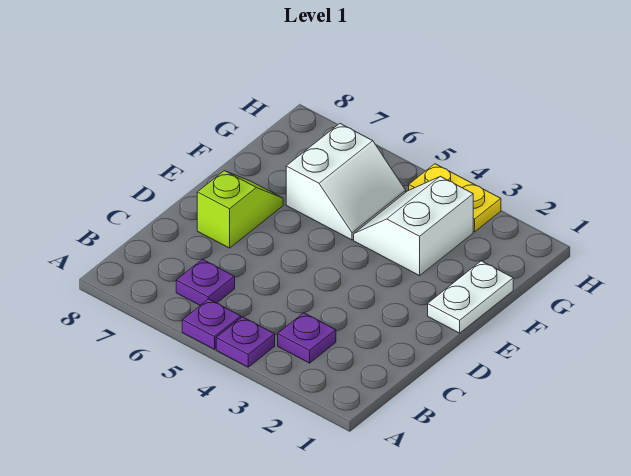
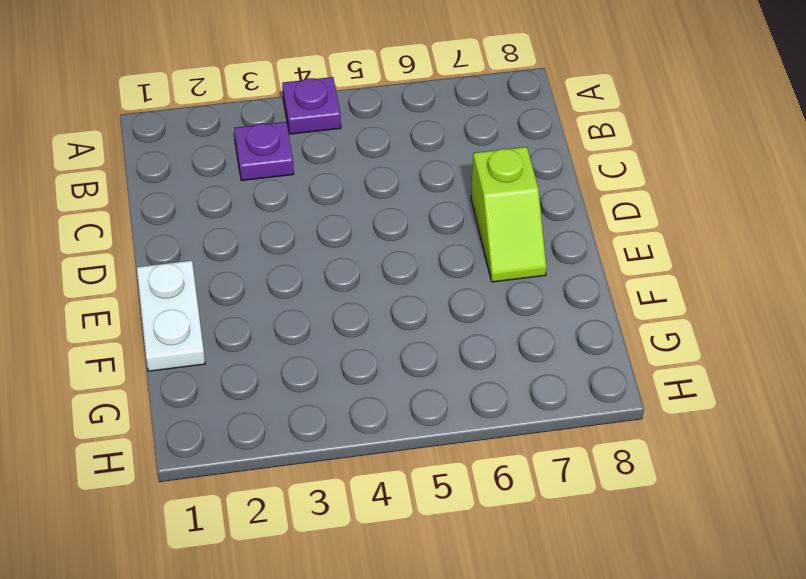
none -> purple plate A5 level 1
none -> purple plate B6 level 1

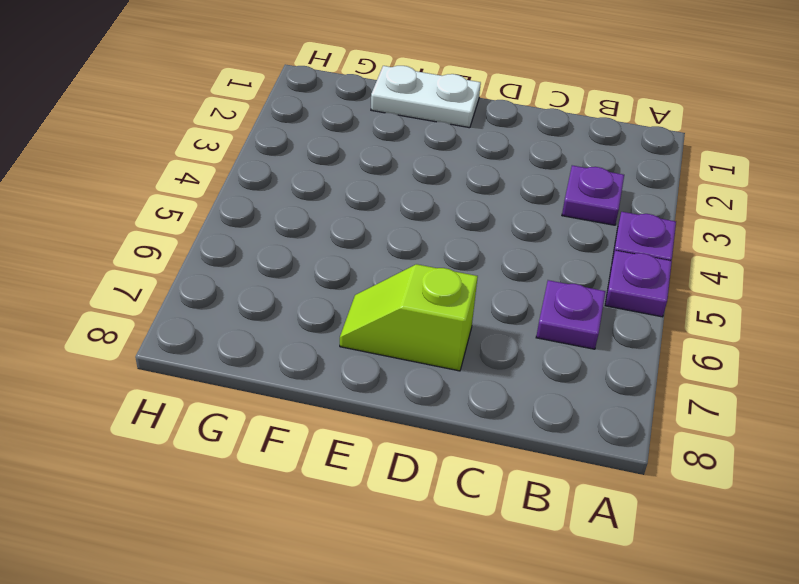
none -> white slope F3:G4 level 1 top 3
none -> white slope F5:G6 level 1 top 6

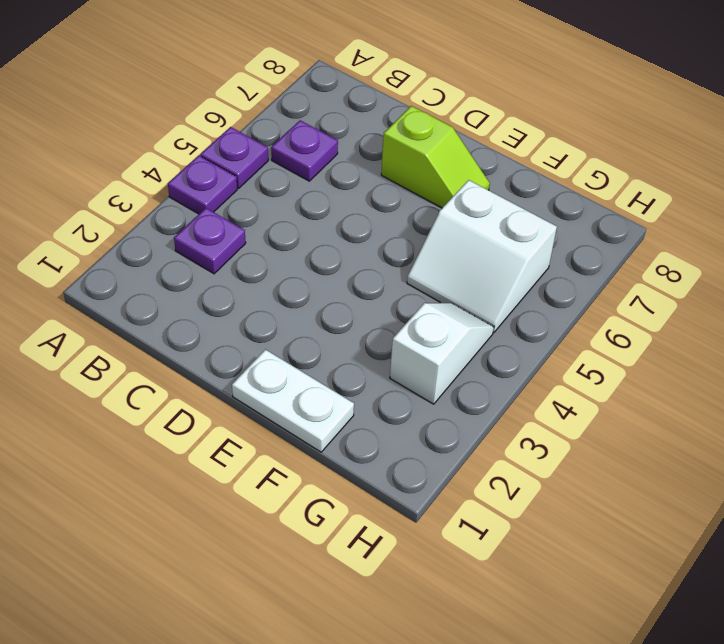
white slope G3:G4 level 1 top 3 -> white slope F3:G4 level 1 top 3
none -> yellow plate H3:H4 level 1

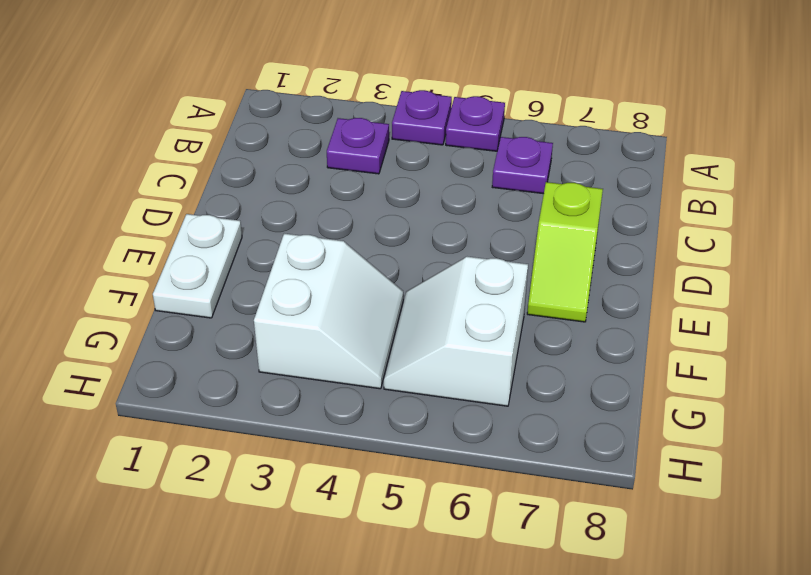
none -> yellow plate H3:H4 level 1

